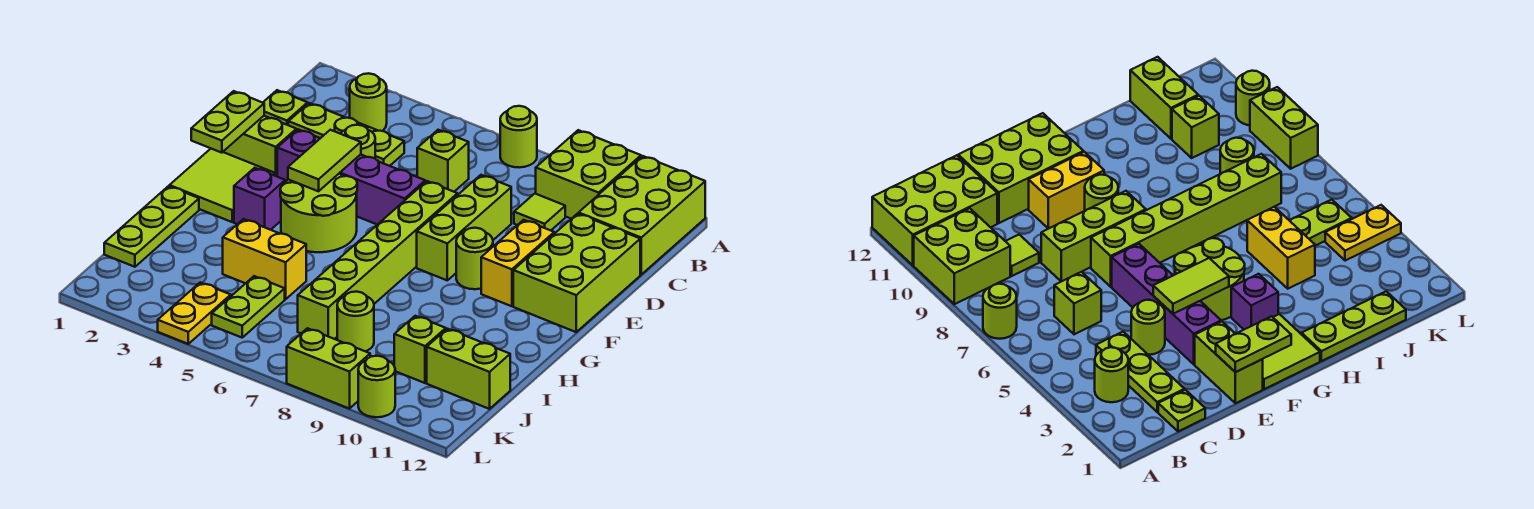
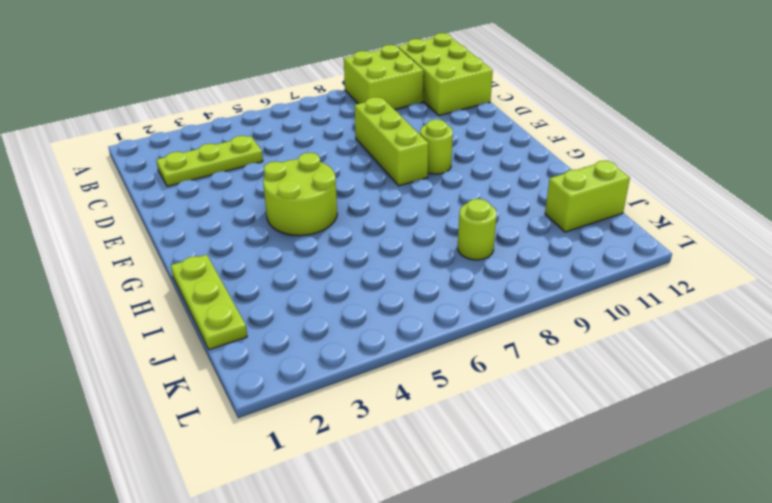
none -> lime round brick A7 level 1
none -> lime round brick B3 level 1
none -> lime plate C1 level 1
none -> lime brick C6 level 1

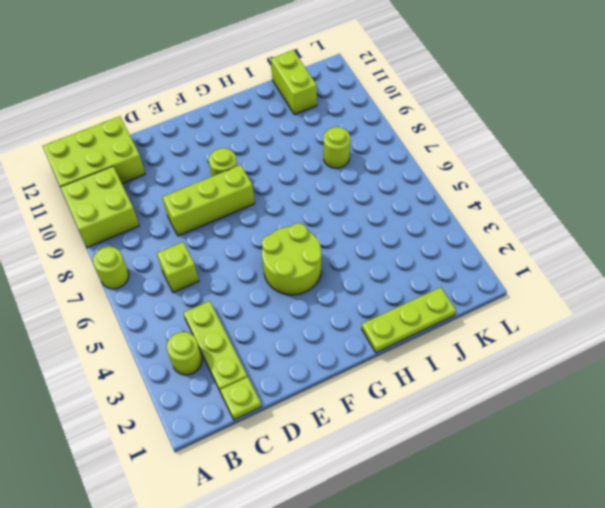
none -> lime tile C9 level 1
none -> lime round brick D4 level 1
none -> lime brick D11:F12 level 1
none -> lime brick E1:E2 level 1

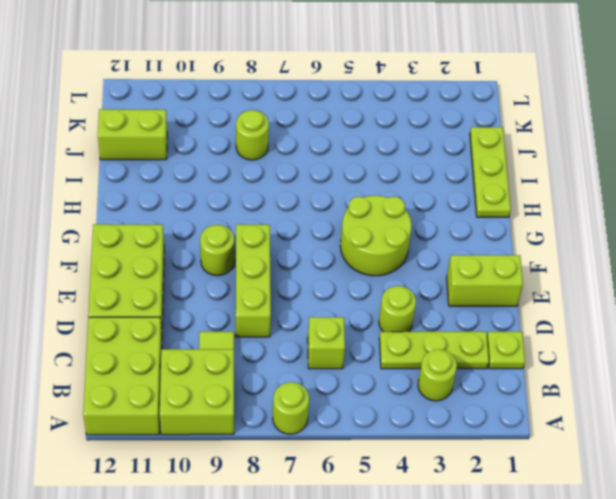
none -> purple brick E3:E6 level 1
none -> lime brick E7:J7 level 1
none -> yellow brick E10:F10 level 1
none -> lime tile F1:G2 level 1

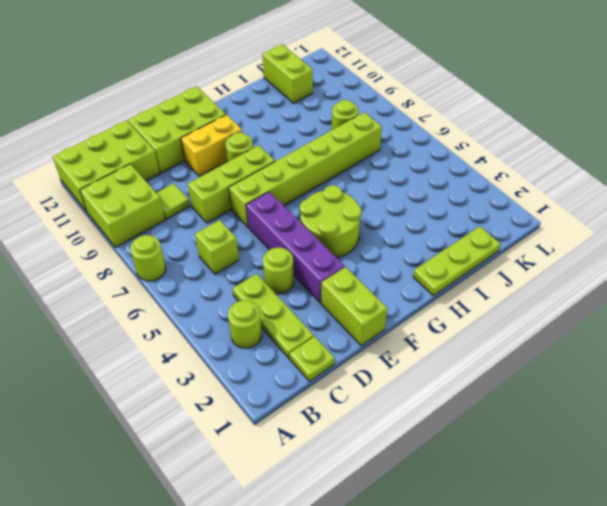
none -> lime tile F1:G2 level 1
none -> purple brick G3 level 1
none -> yellow brick I4:I5 level 1
none -> lime plate J5:K5 level 1

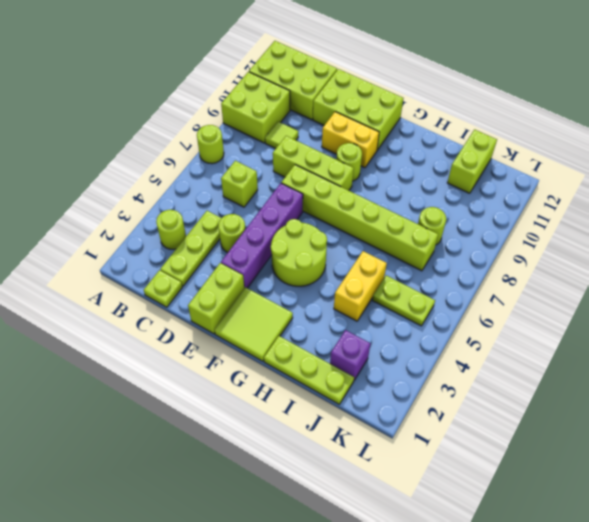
purple brick J2 level 1 -> purple brick G3 level 1
none -> lime brick J10 level 1
none -> yellow plate K4:L4 level 1
none -> lime brick L8:L9 level 1
none -> lime round brick L10 level 1

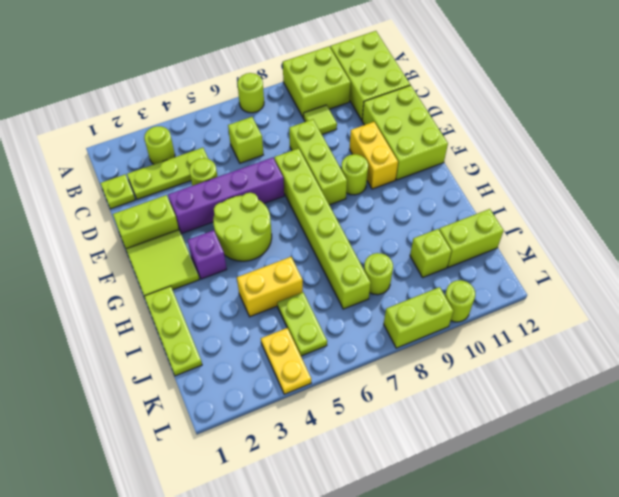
none -> lime plate E1:F1 level 2
none -> lime tile E4:F4 level 2

